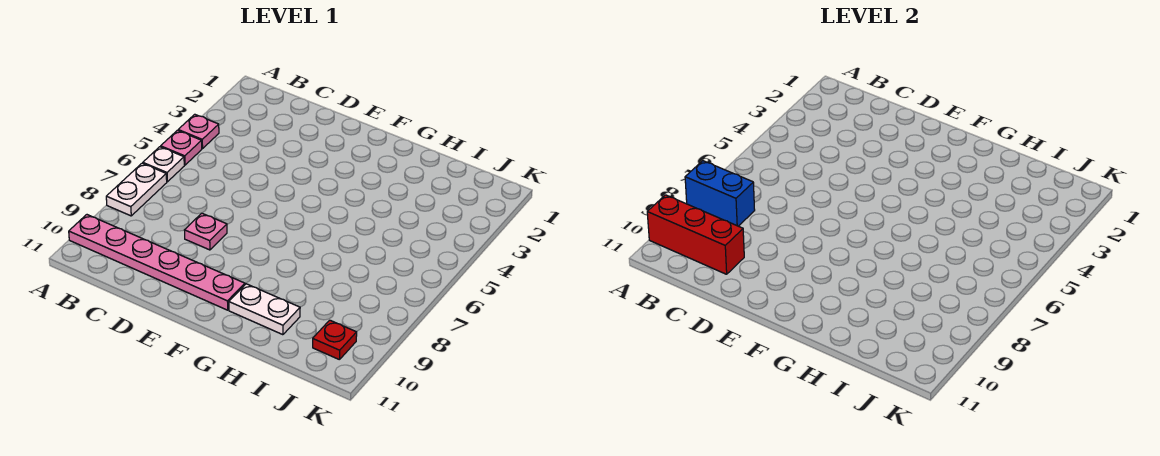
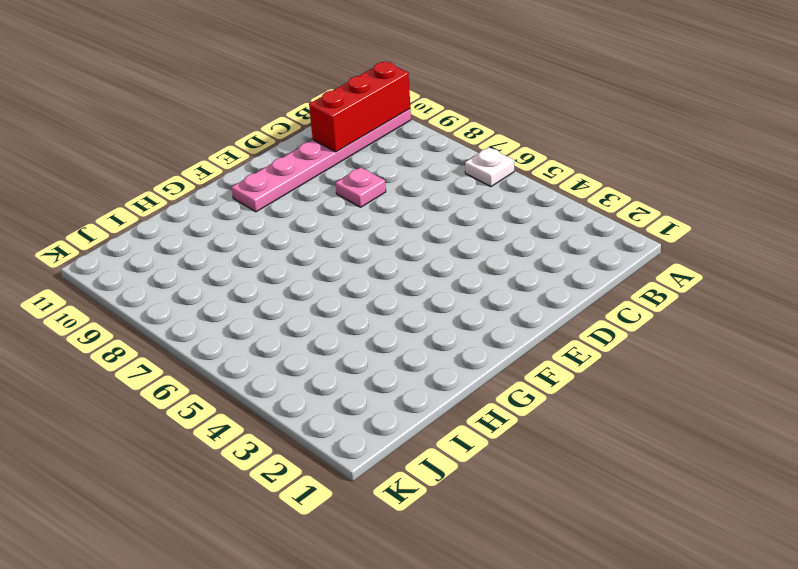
none -> pink plate A4 level 1
none -> pink plate A5 level 1

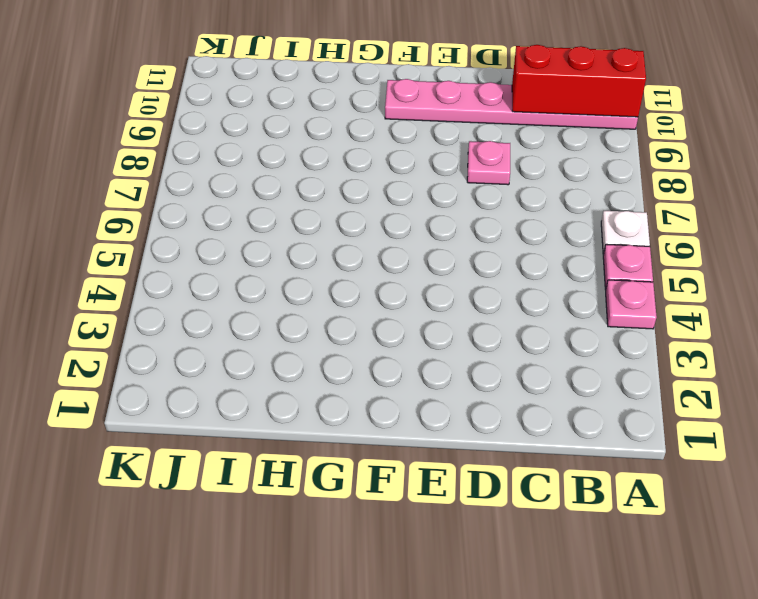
none -> white plate A7:A8 level 1
none -> white plate G10:H10 level 1

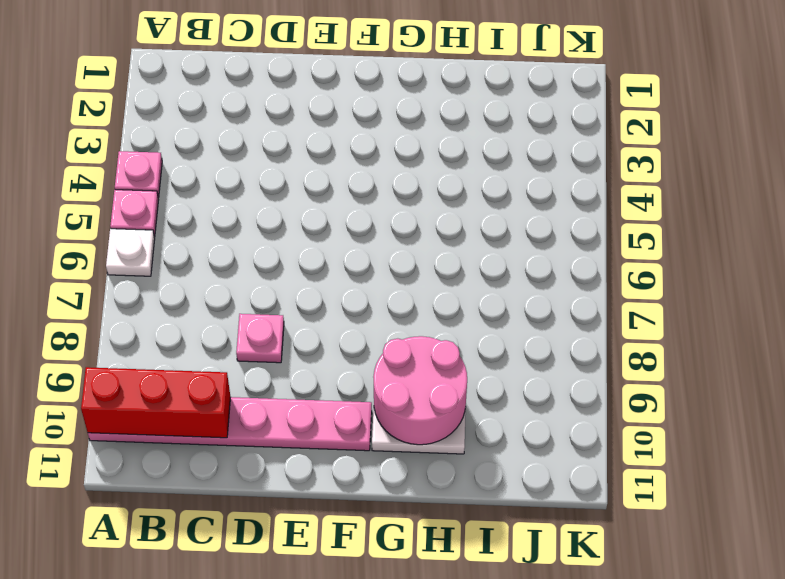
pink round brick G9:H10 level 2 -> none
none -> white plate A7:A8 level 1
none -> red plate J10 level 1

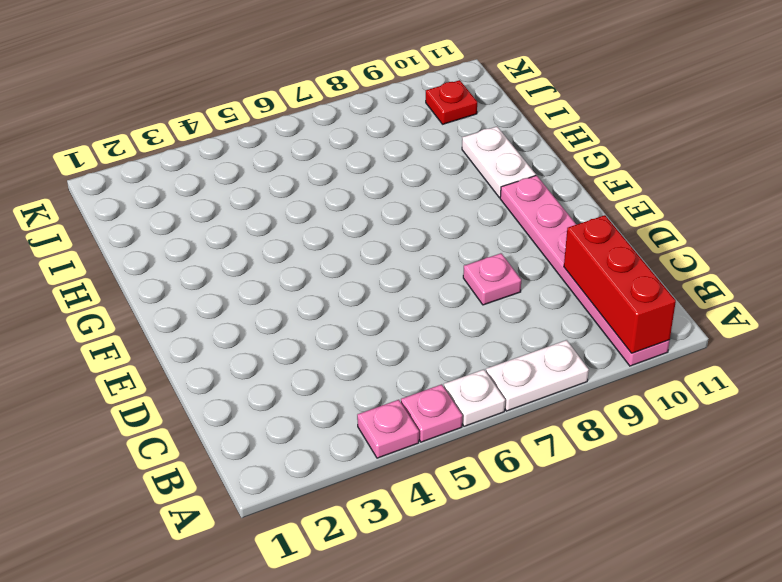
none -> blue brick A8:B8 level 2

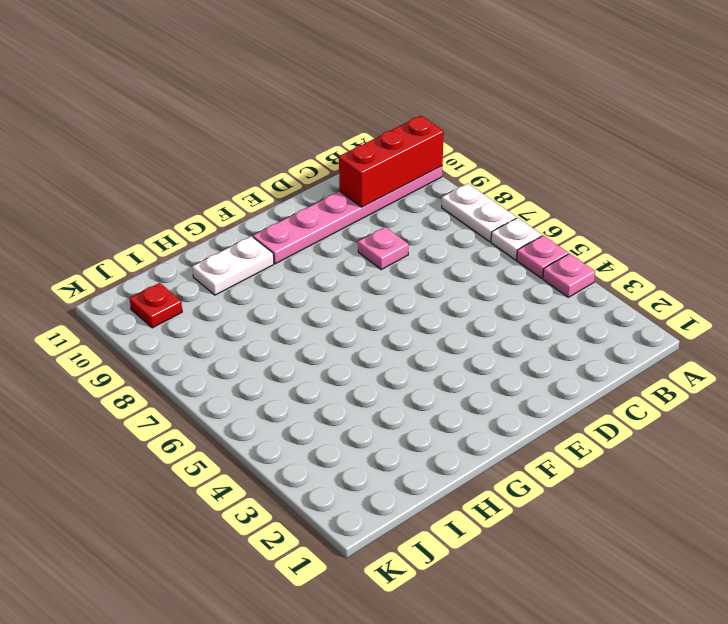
none -> blue brick A8:B8 level 2

